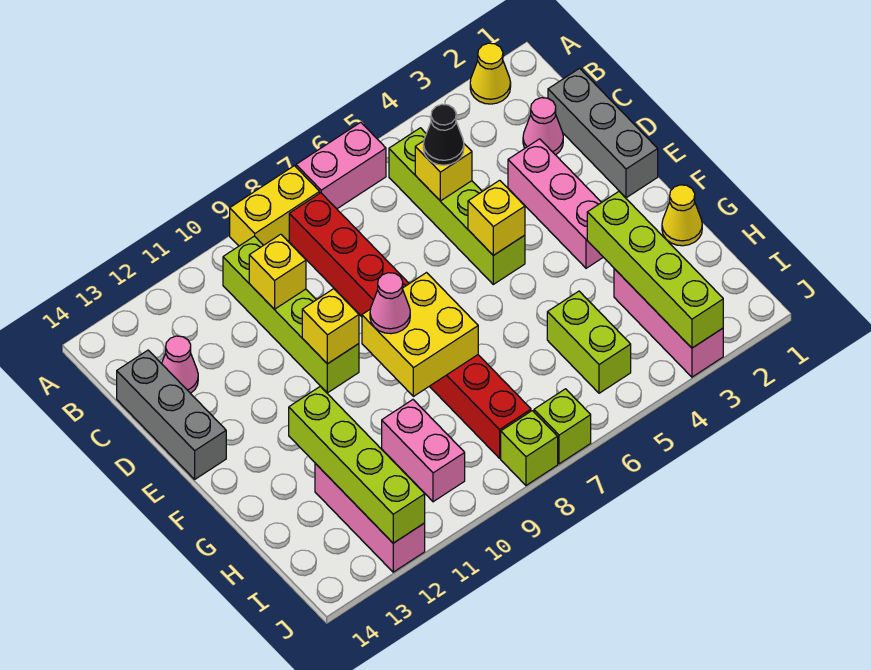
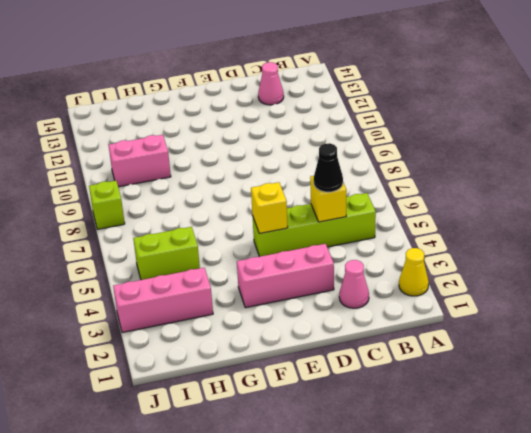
none -> pink brick A6:A7 level 1
none -> yellow brick A8:A9 level 1
none -> red brick B8:I8 level 1

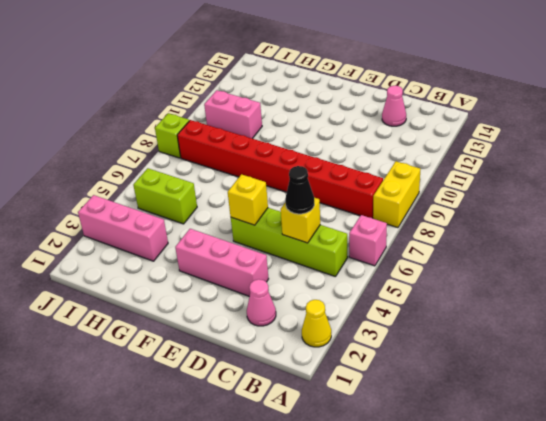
pink brick A6 level 1 -> pink brick A6:A7 level 1
none -> lime brick B10:E10 level 1
none -> grey brick C1:E1 level 1
none -> grey brick C14:E14 level 1

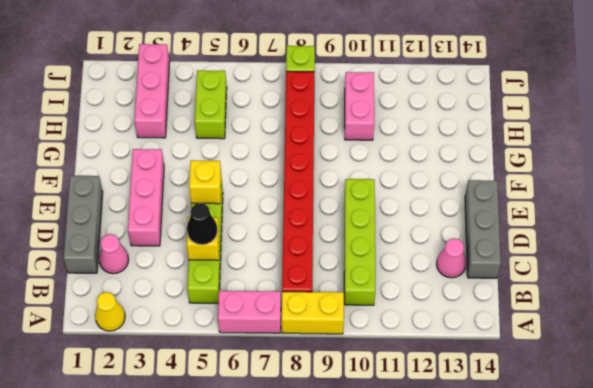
none -> yellow cone G1 level 1
none -> pink brick H12:J12 level 1
none -> lime brick J7 level 1

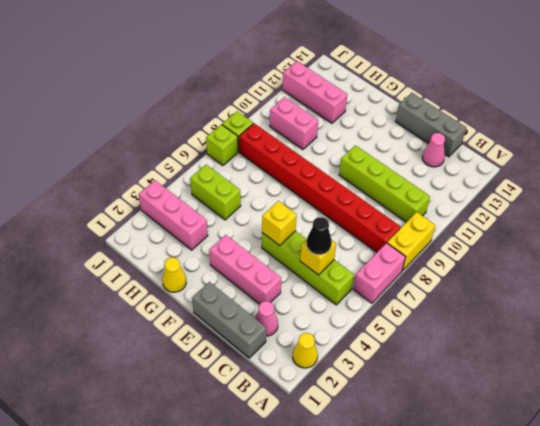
none -> yellow brick C10 level 2
none -> yellow brick E10 level 2
none -> yellow brick F8:G9 level 2

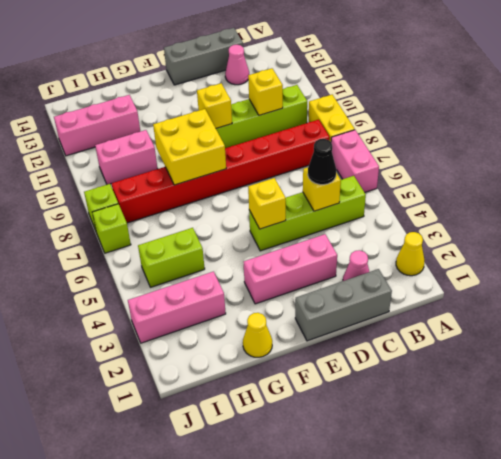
none -> lime brick G3:J3 level 2
none -> lime brick G12:J12 level 2
none -> pink cone F9 level 3

